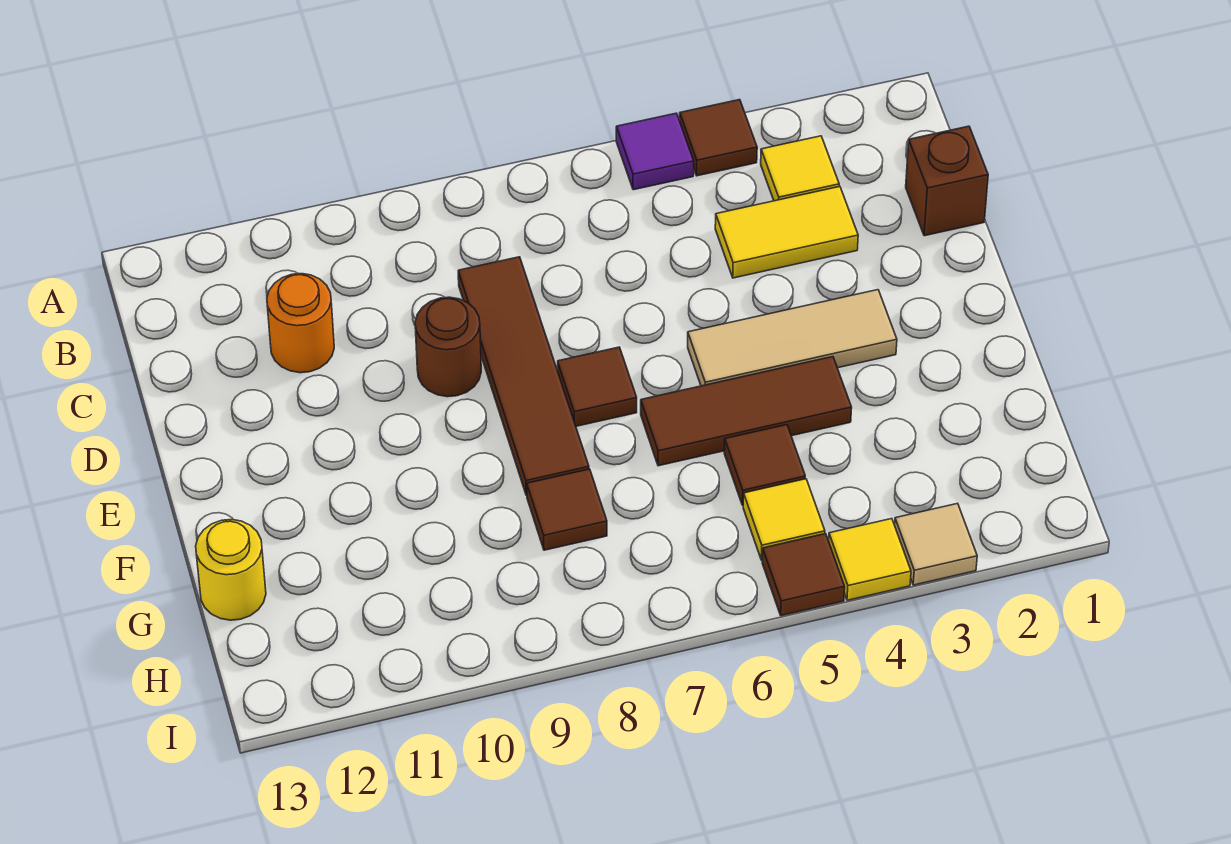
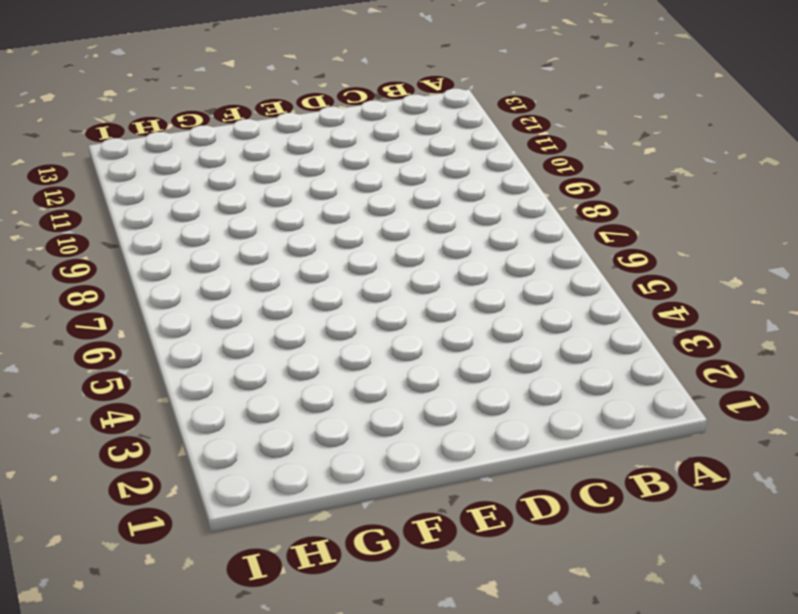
none -> brown tile A4 level 1
none -> purple tile A5 level 1
none -> yellow tile B3 level 1

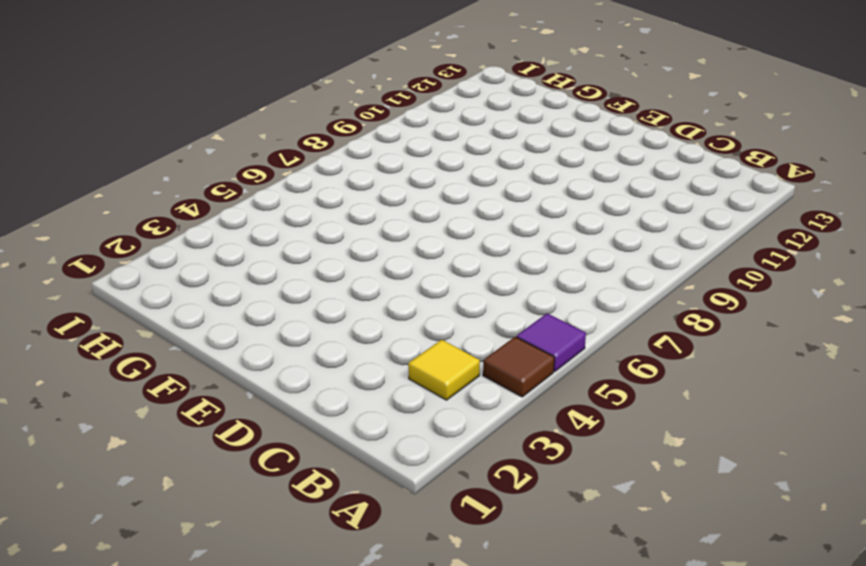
none -> brown brick C1 level 1
none -> yellow tile C3:C4 level 1
none -> brown tile C8:F8 level 1

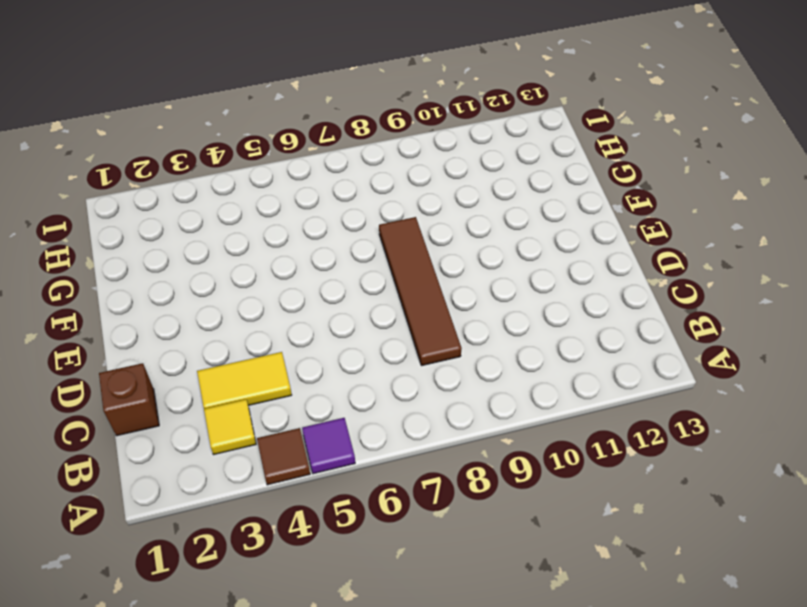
none -> orange round brick C11 level 1
none -> brown round brick D9 level 1
none -> tan tile E3:E5 level 1

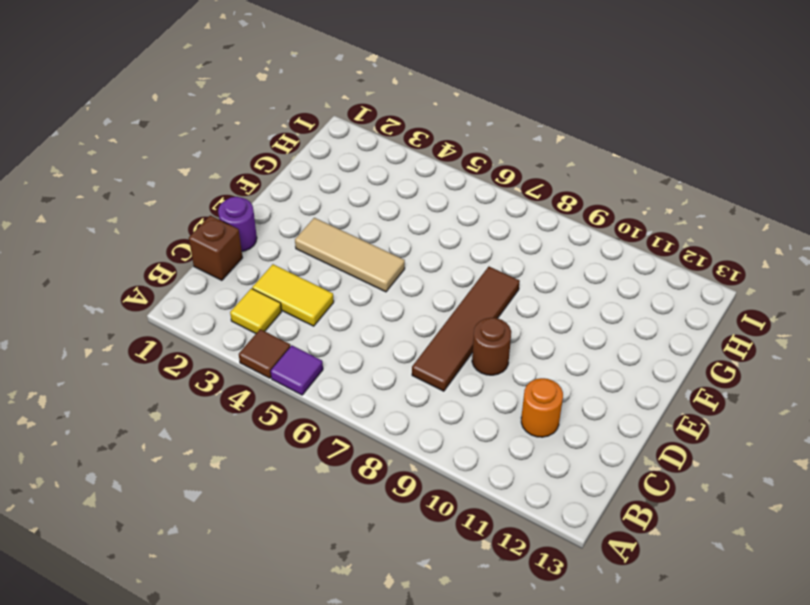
purple round brick D1 level 1 -> none
none -> brown tile E7 level 1
none -> brown tile F4:F6 level 1
none -> brown tile G5 level 1

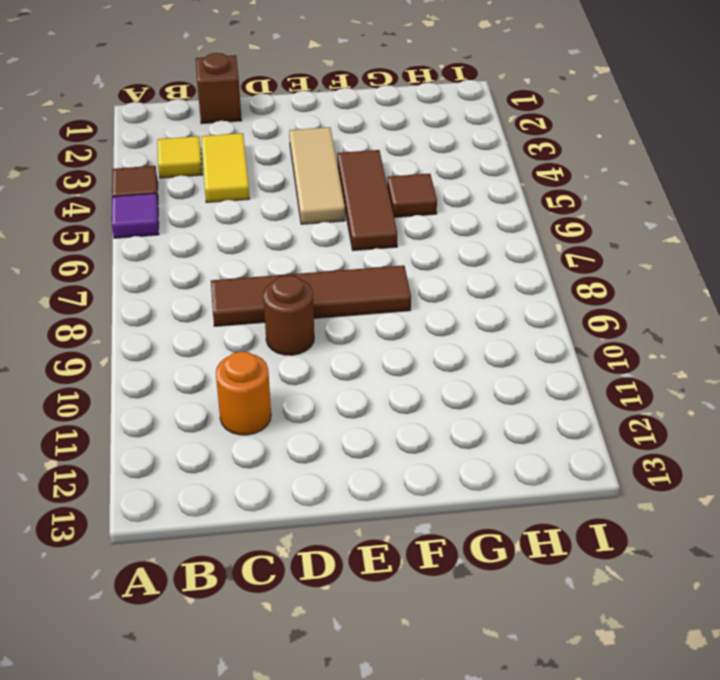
none -> brown tile E7 level 1
none -> brown tile G8 level 1
none -> yellow round brick G13 level 1

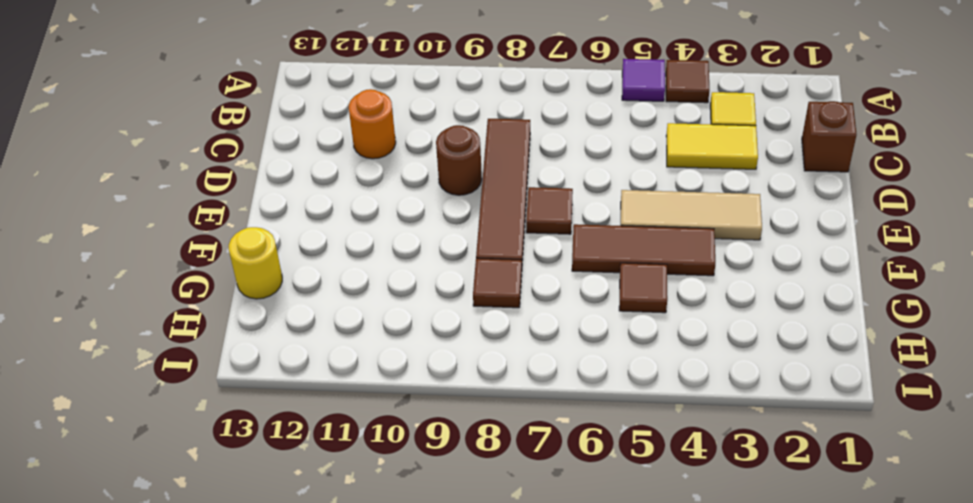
none -> yellow tile H5 level 1
none -> tan tile I3 level 1
none -> yellow tile I4 level 1

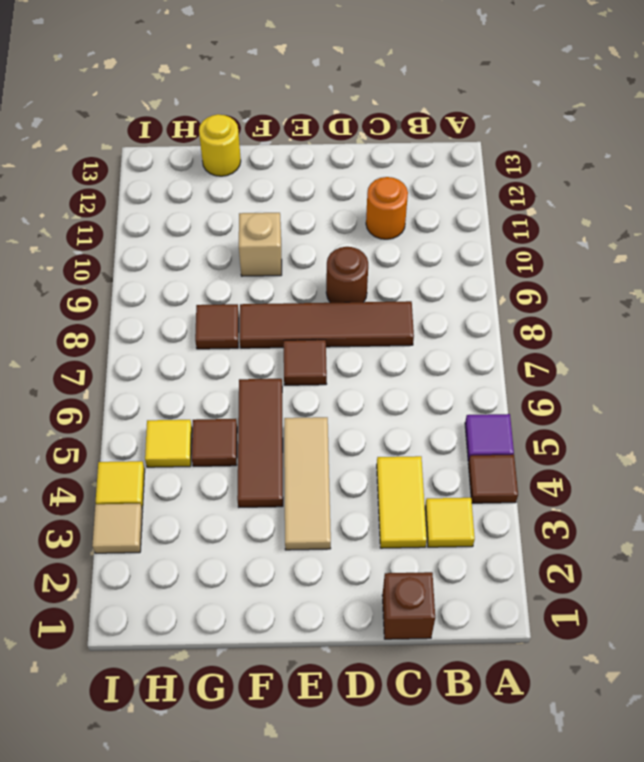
tan brick F10 level 1 -> none
none -> brown tile I5 level 1

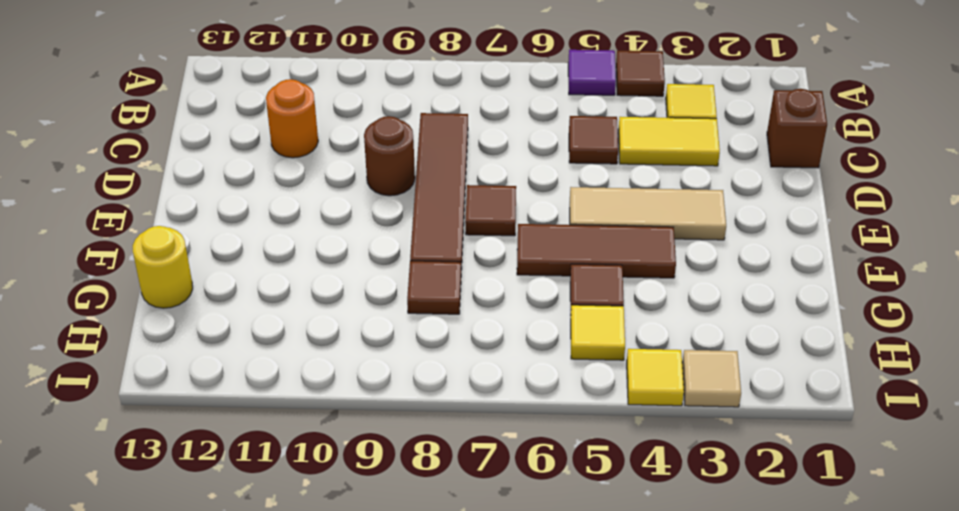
brown tile C5 level 1 -> brown tile I5 level 1

